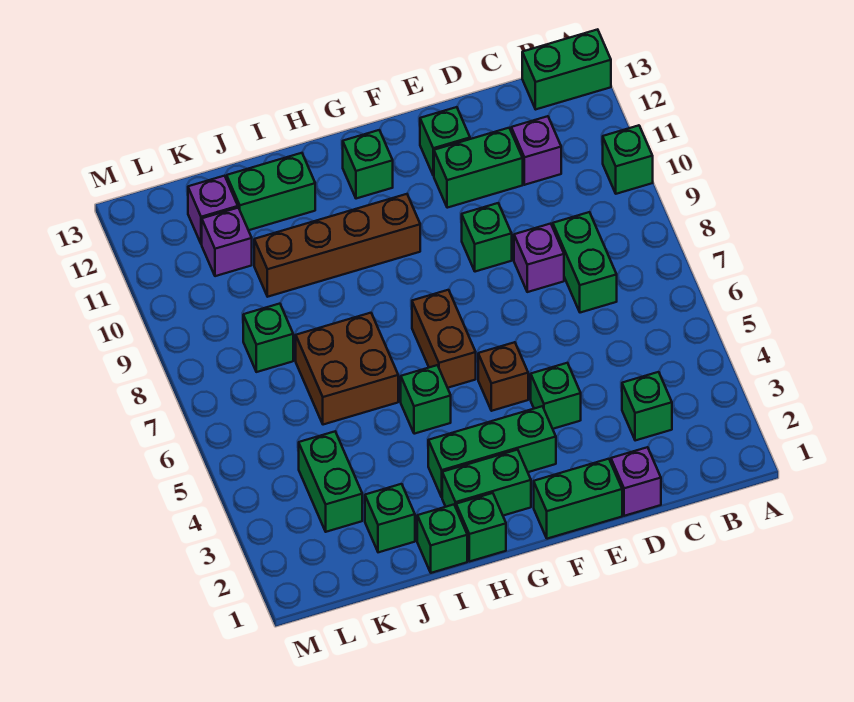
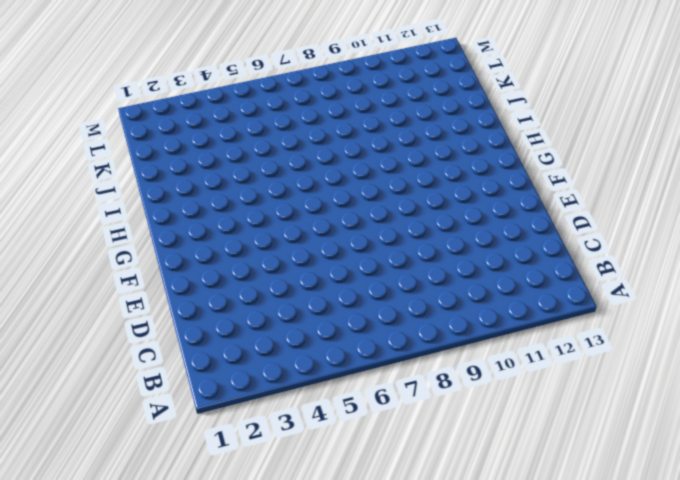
none -> green brick A10 level 1
none -> green brick A13:B13 level 1
none -> green brick C3 level 1

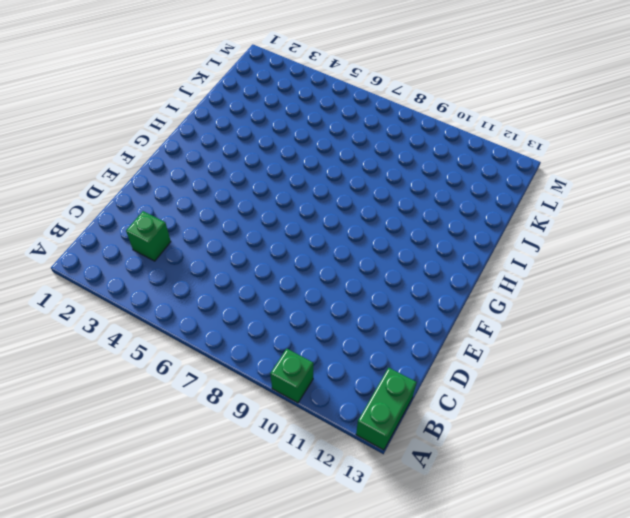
none -> green brick C7:C8 level 1
none -> purple brick C11 level 1
none -> purple brick D1 level 1

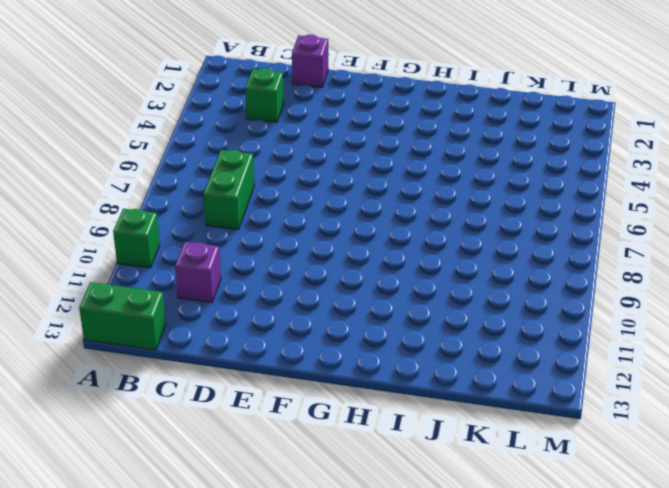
none -> purple brick D8 level 1
none -> green brick D11:E11 level 1
none -> green brick E1:F1 level 1

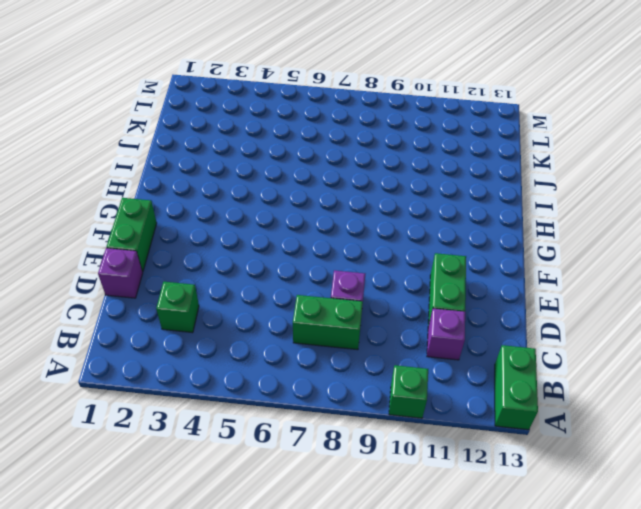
none -> green brick E4 level 1
none -> green brick E9 level 1
none -> green brick E12 level 1

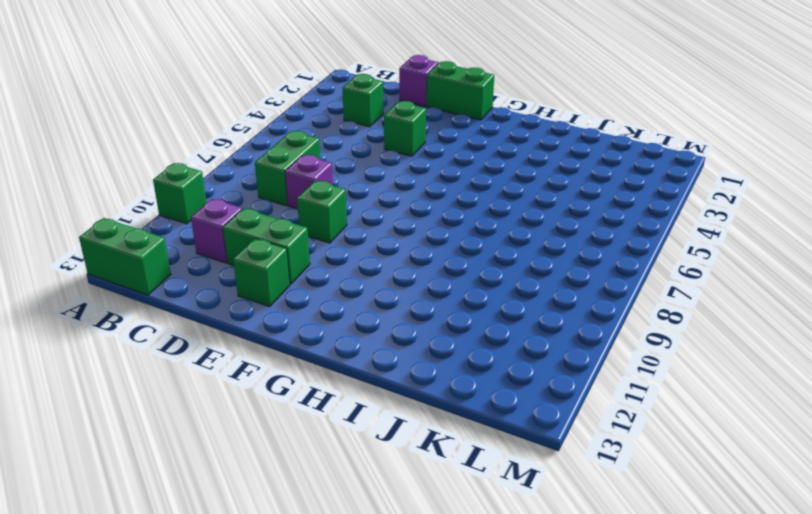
none -> green brick F3:H3 level 1
none -> brown brick F5 level 1
none -> green brick G2:H2 level 1

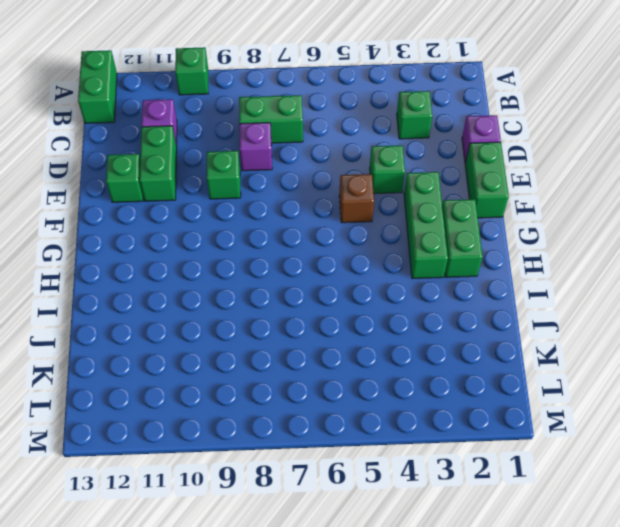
none -> brown brick G6:G7 level 1
none -> brown brick G10:J10 level 1
none -> green brick G12 level 1

